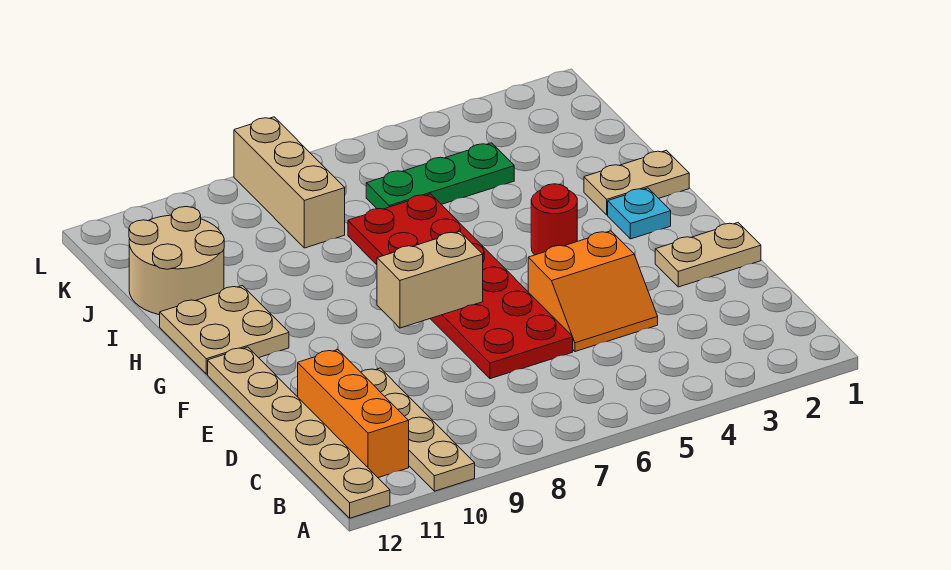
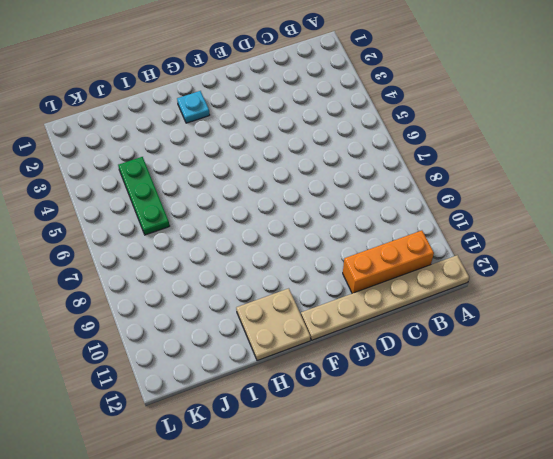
none -> tan plate A10:D10 level 1
none -> orange slope D4:E5 level 1 top E
none -> red plate D6:I7 level 1

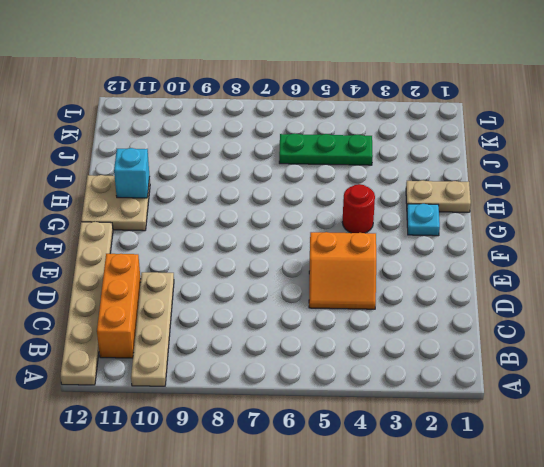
cyan brick H11 level 2 -> none
none -> red plate D6:I7 level 1
none -> tan plate E1:E2 level 1
none -> tan round brick I11:J12 level 1

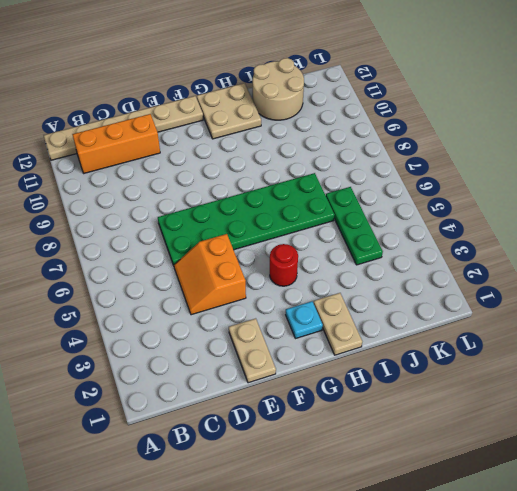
green plate D6:I7 level 1 -> red plate D6:I7 level 1
none -> tan plate A10:D10 level 1
none -> tan brick J8:L8 level 1
none -> tan brick F7:F8 level 2

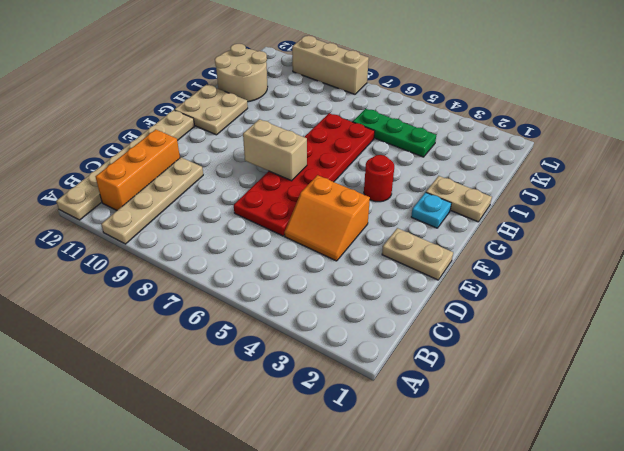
tan brick L8:L10 level 1 -> tan brick J8:L8 level 1

